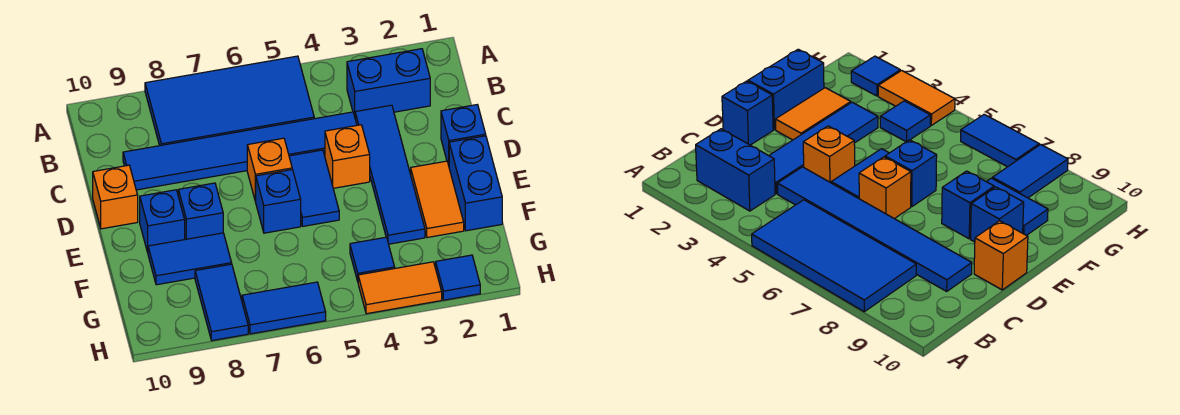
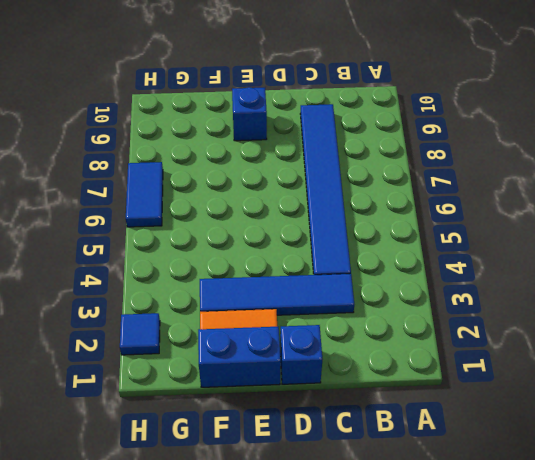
none -> blue tile A5:B8 level 1
none -> blue brick B2:B3 level 1
none -> orange brick D4 level 1

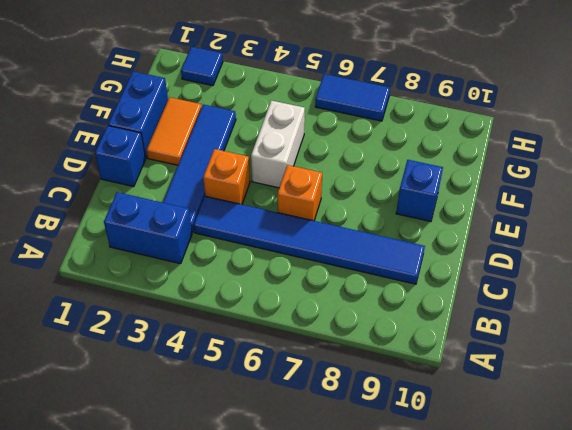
white brick E5:F5 level 1 -> blue tile D5:E5 level 1
none -> blue tile A5:B8 level 1
none -> orange brick D10 level 1
none -> blue brick E6 level 1

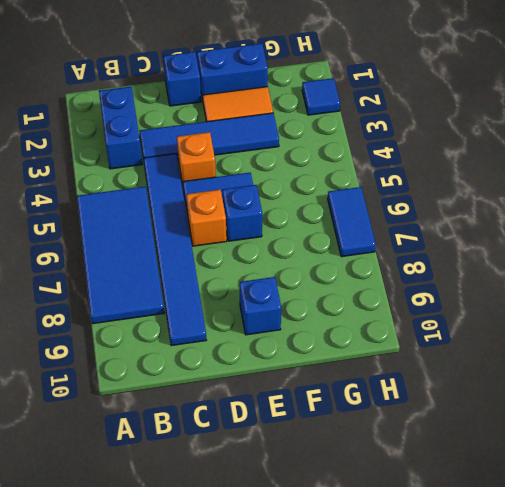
none -> orange brick D10 level 1
none -> blue brick E8 level 1
none -> blue tile F8:F9 level 1

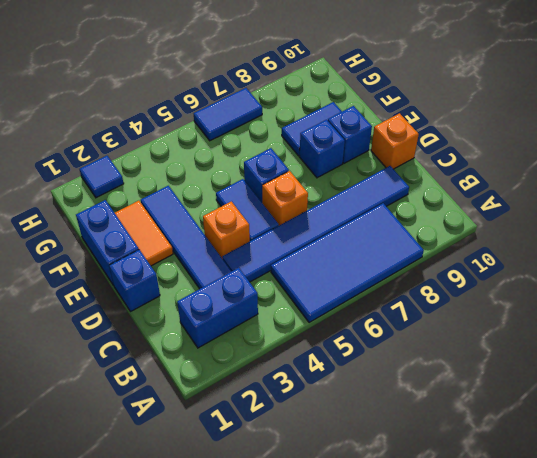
none -> blue tile G4 level 1
none -> blue tile G8:H8 level 1
none -> orange tile H3:H4 level 1

